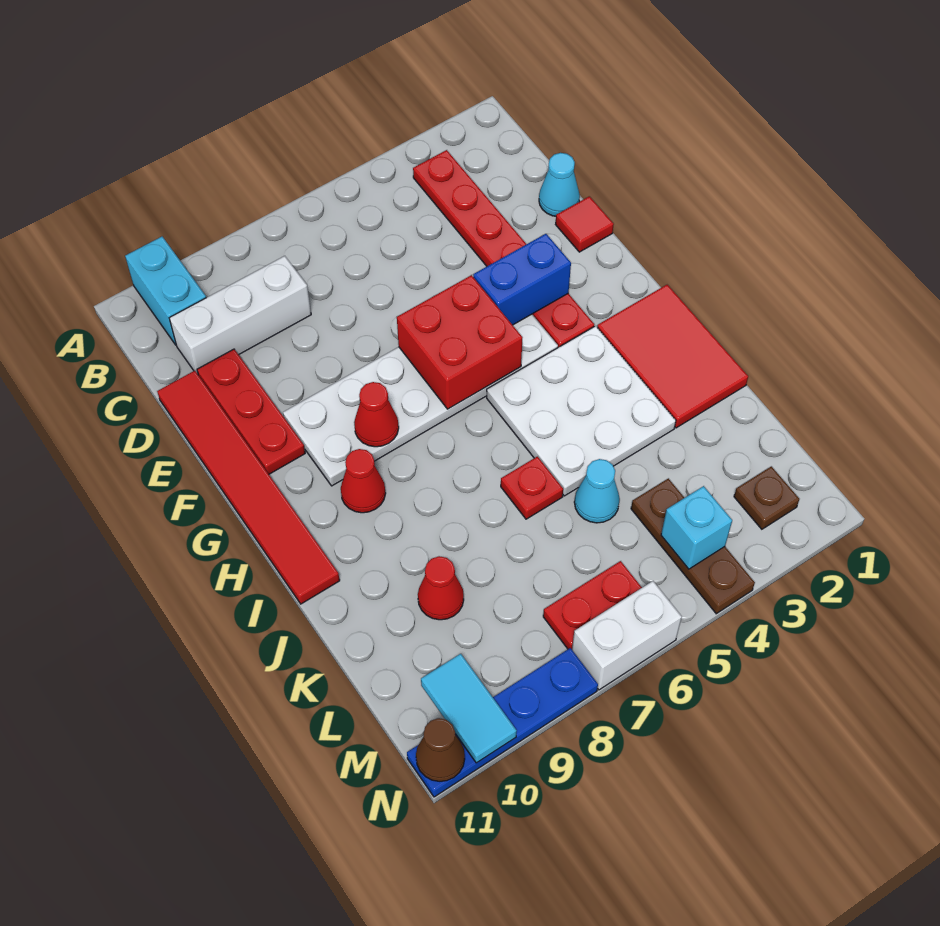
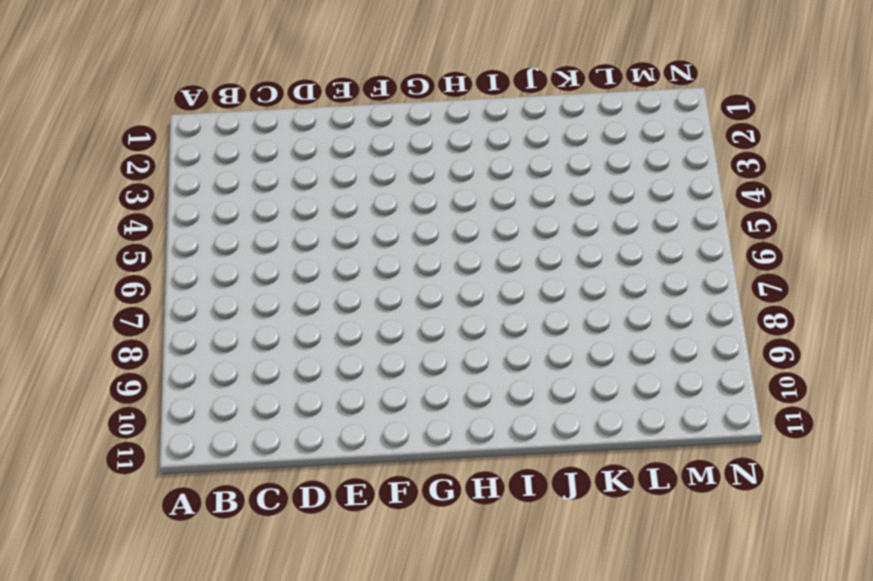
none -> cyan brick A10:B10 level 1
none -> red plate B3:G3 level 1
none -> white brick C8:C10 level 1

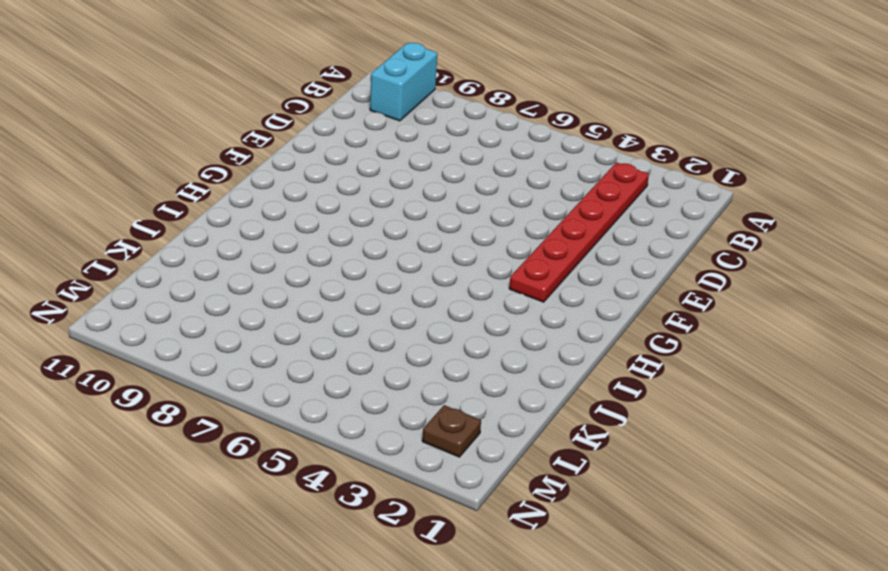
none -> white brick C8:C10 level 1
none -> cyan cone D1 level 1
none -> red plate D10:F10 level 1

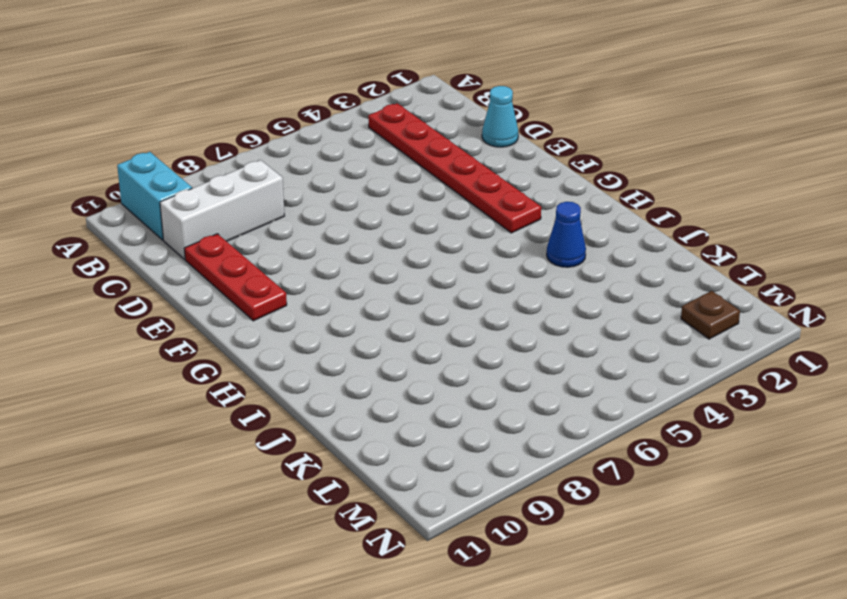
blue cone I3 level 1 -> white plate H3:J5 level 1
none -> red tile D11:I11 level 1
none -> red tile E1 level 1
none -> white plate F4:G9 level 1

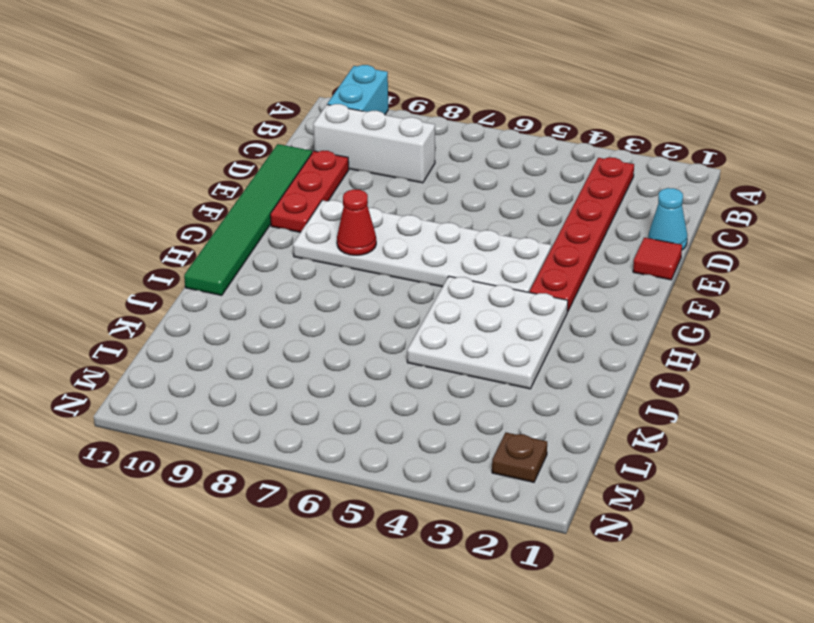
green tile D11:I11 level 1 -> red tile D11:I11 level 1
none -> red tile H1:J2 level 1
none -> red cone H9 level 1
none -> red plate J6 level 1

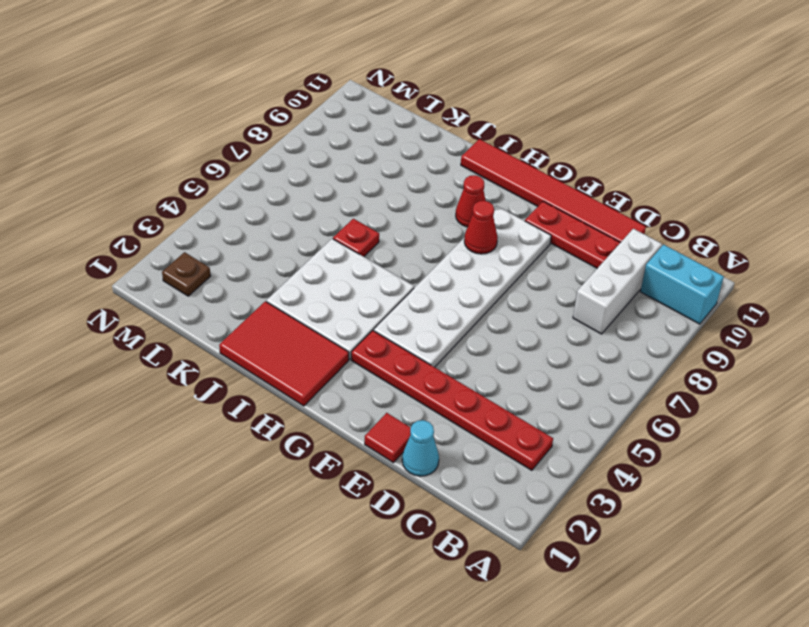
none -> cyan cone K5 level 1
none -> red cone K9 level 1
none -> brown plate L4:N4 level 1

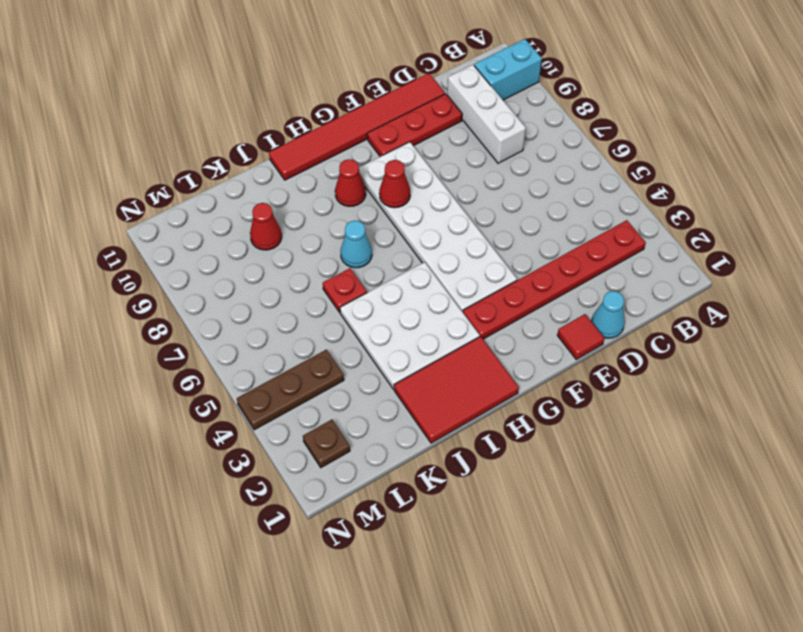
cyan cone I7 level 1 -> cyan cone K5 level 1
none -> red plate M6:M7 level 1
none -> white brick N6:N7 level 1
none -> blue plate N8:N11 level 1

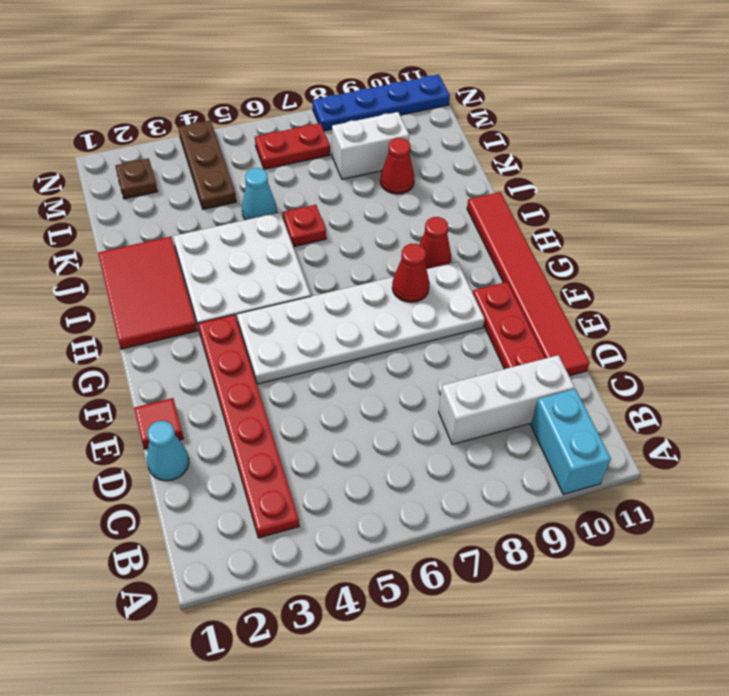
white brick L8:L9 level 1 -> white brick N6:N7 level 1
none -> blue brick F3:F4 level 2
none -> red brick F5:G6 level 2
none -> cyan brick M4 level 2

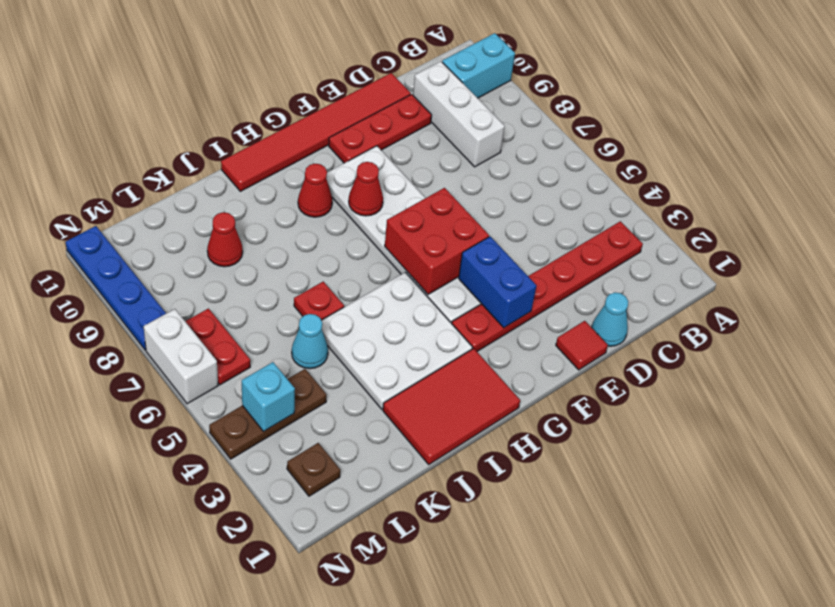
none -> cyan tile M10:N10 level 2
none -> brown cone N11 level 2

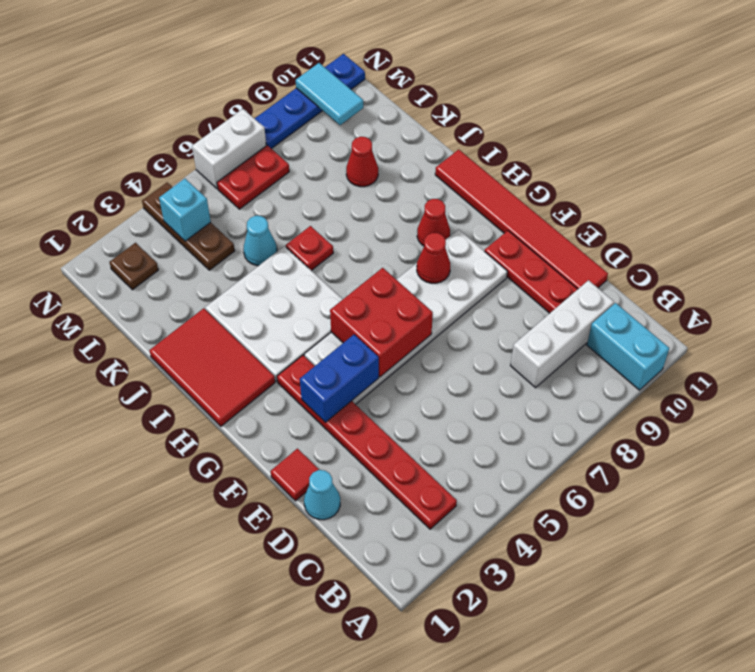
none -> brown cone N11 level 2

